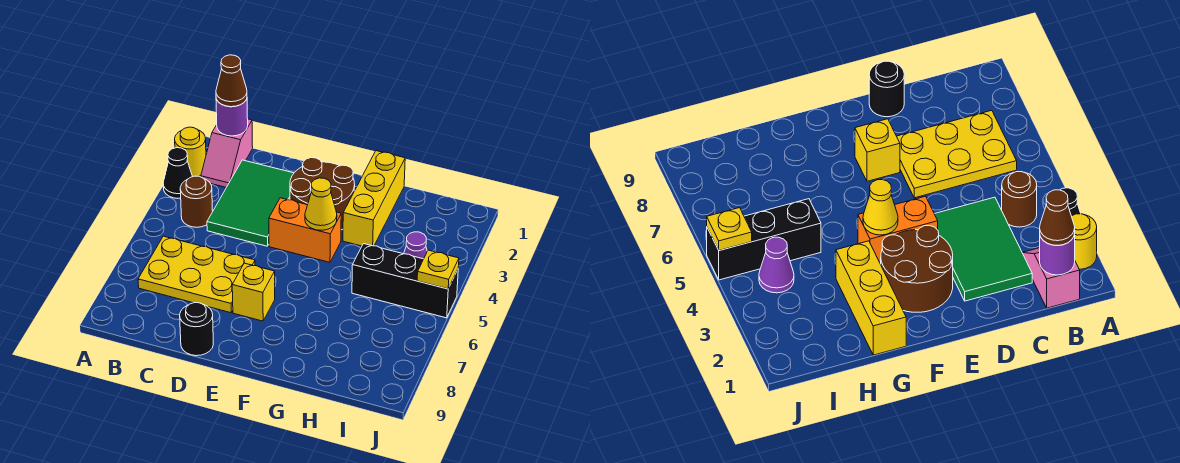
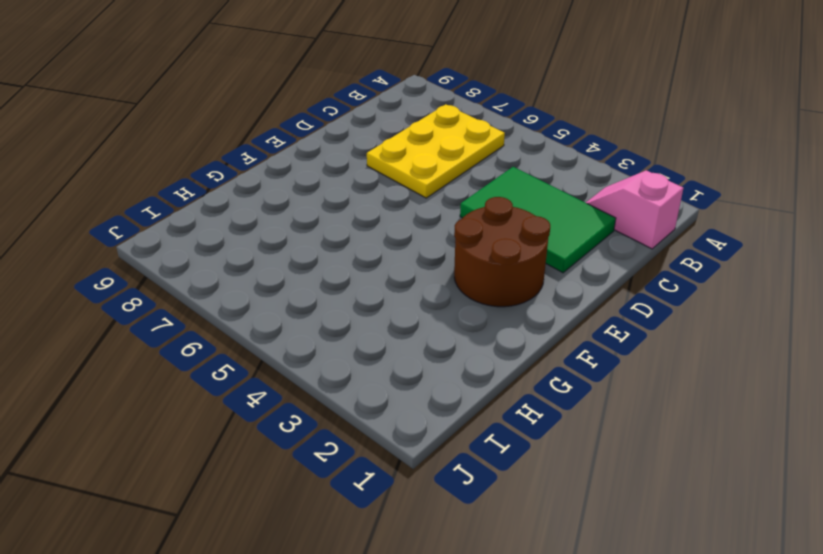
none -> yellow round brick A2 level 1
none -> black cone A3 level 1
none -> brown round brick B4 level 1

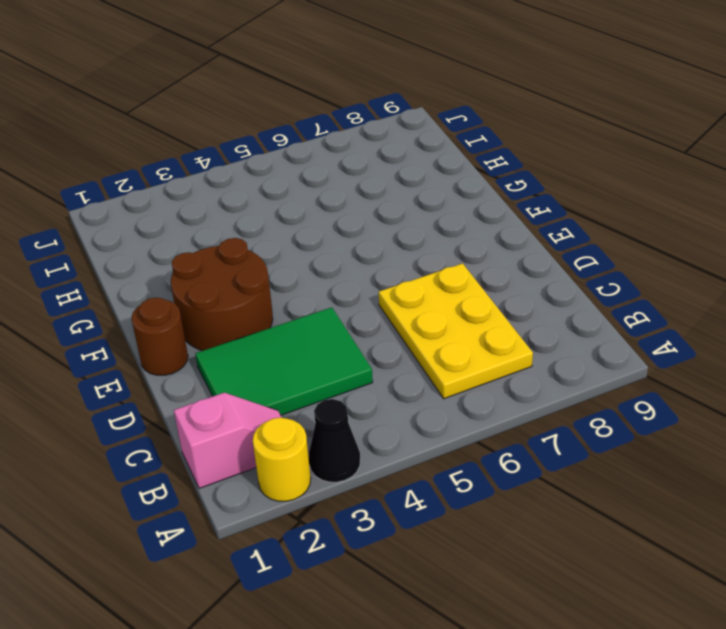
brown round brick E1 level 1 -> brown round brick B4 level 1
none -> black round brick D9 level 1
none -> orange brick E4:F4 level 1
none -> yellow brick E7 level 1

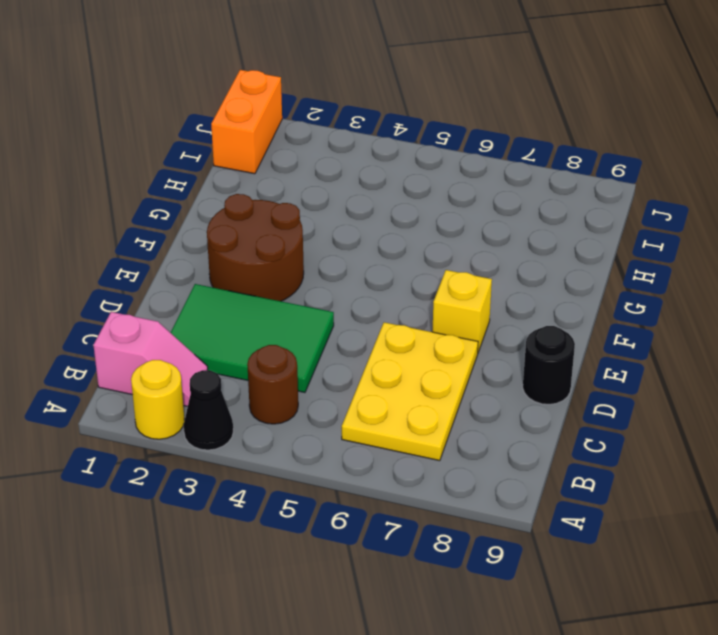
orange brick I1:J1 level 1 -> orange brick E4:F4 level 1
none -> yellow brick G1:G3 level 1
none -> black brick H5:J5 level 1
none -> purple cone I4 level 1

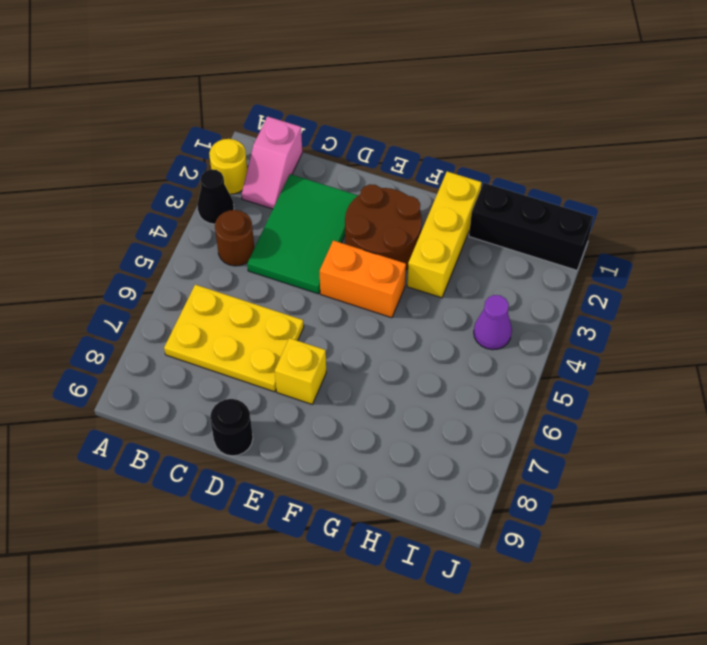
black brick H1:J1 level 1 -> black brick H5:J5 level 1
none -> purple round brick B1 level 2
none -> yellow cone F4 level 2
none -> yellow plate J5 level 2

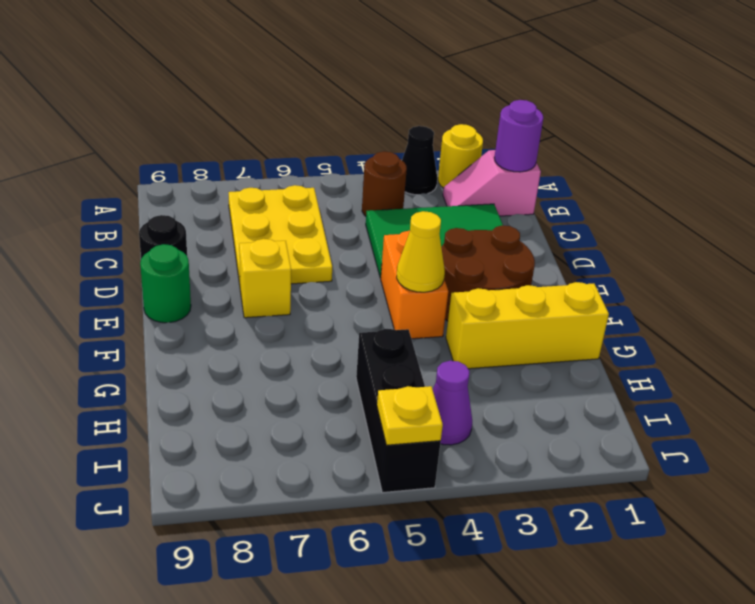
green round brick E9 level 1 -> none
none -> brown cone B1 level 3

